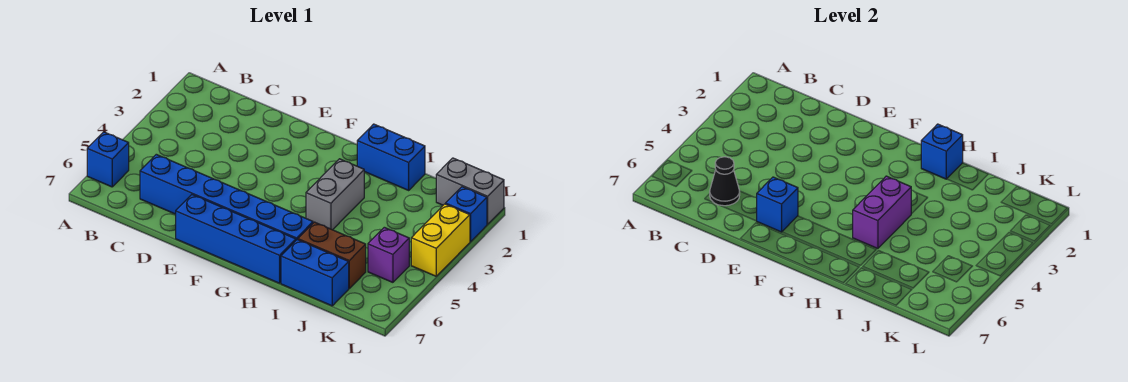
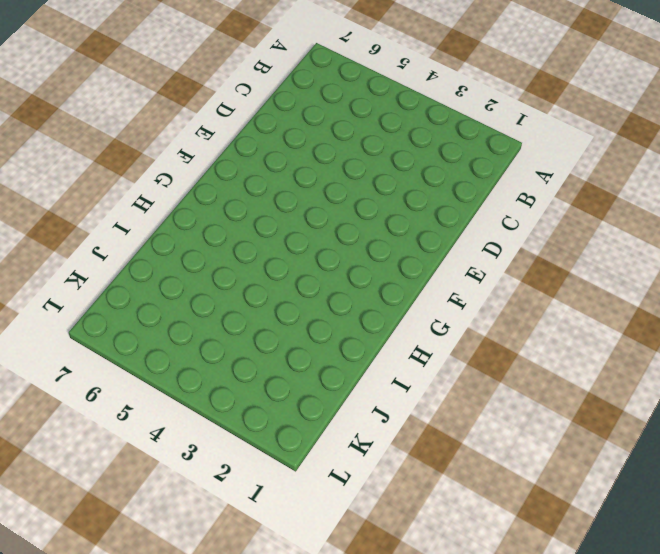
none -> blue brick A6 level 1
none -> blue brick C6:H6 level 1
none -> blue brick E7:H7 level 1

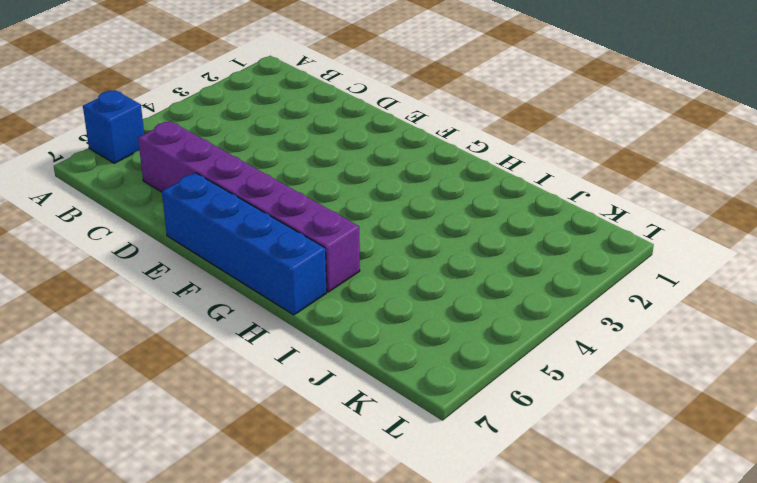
purple brick C6:H6 level 1 -> blue brick C6:H6 level 1
none -> blue brick H1:I1 level 1
none -> grey brick H3:H4 level 1
none -> brown brick I6:J6 level 1

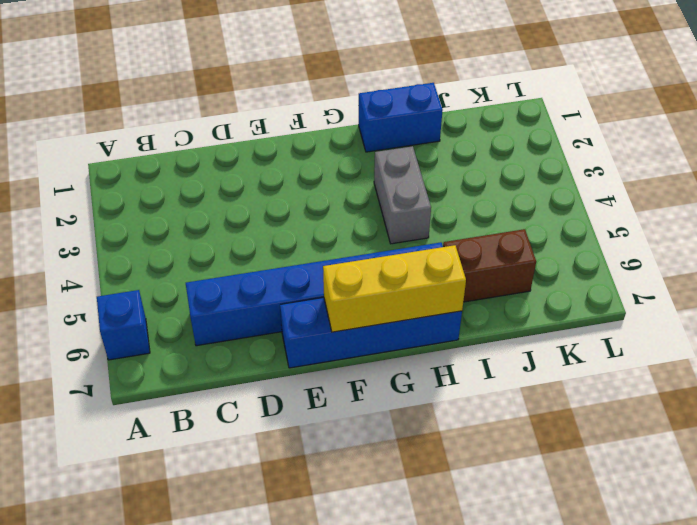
yellow brick F7:H7 level 2 -> none
none -> blue brick I7:J7 level 1
none -> grey brick K1:L1 level 1
none -> purple brick K5 level 1

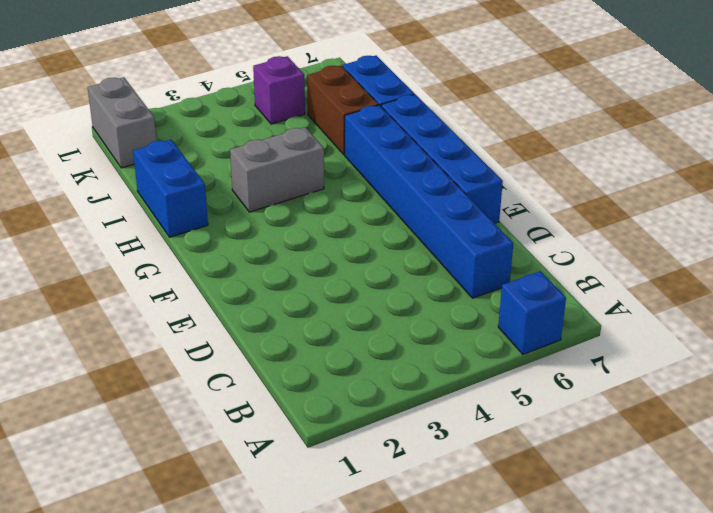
none -> blue brick L2 level 1
none -> yellow brick L3:L4 level 1
none -> black cone C6 level 2

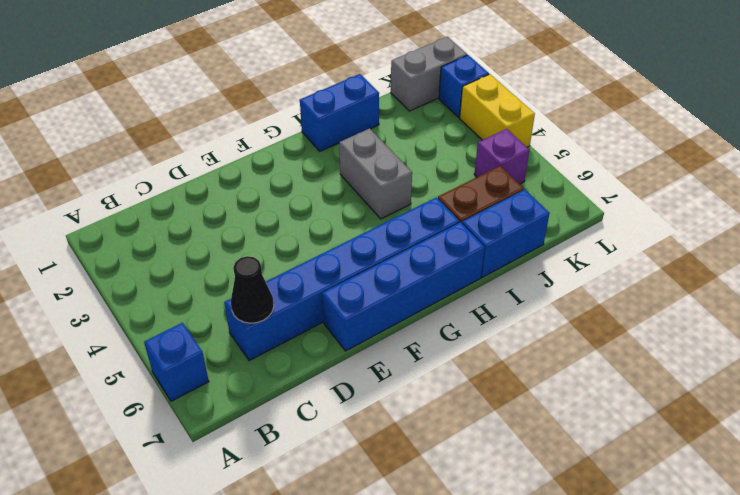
none -> blue brick E6 level 2
none -> blue brick H1 level 2
none -> purple brick H4:H5 level 2

